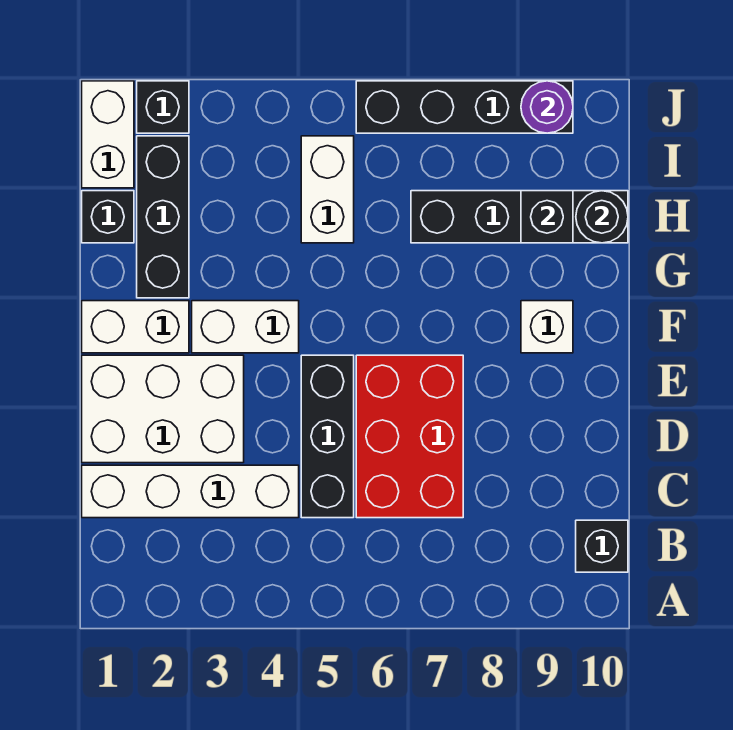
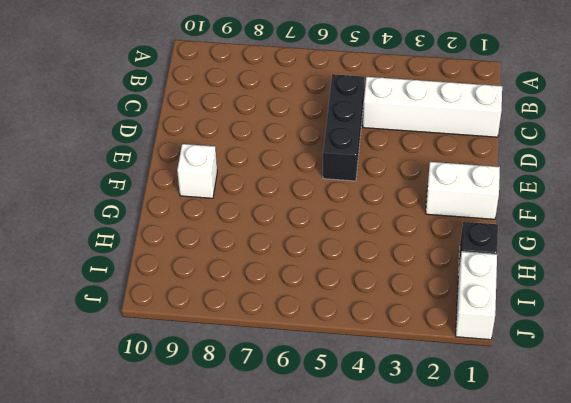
none -> black brick B10 level 1
none -> red brick C6:E7 level 1
none -> white brick D1:E3 level 1

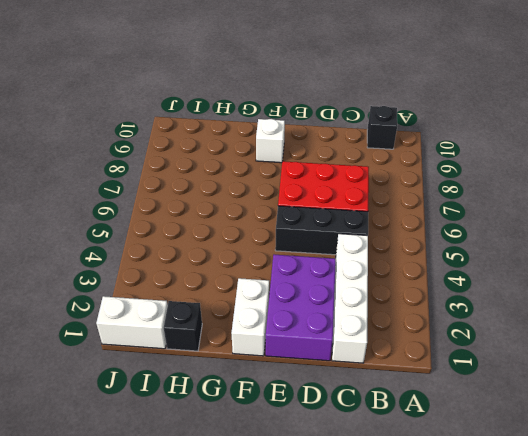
purple brick D1:E3 level 1 -> white brick D1:E3 level 1
none -> white brick F3:F4 level 1
none -> black brick G2:I2 level 1
none -> white brick H5:I5 level 1

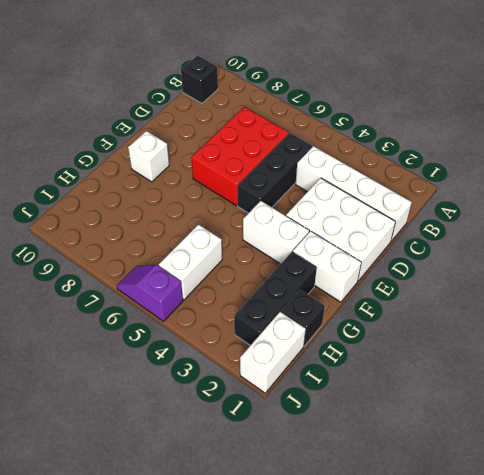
purple slope J5:J6 level 1 top 5 -> black brick J6:J9 level 1
none -> black brick H7:H10 level 1
none -> black brick J2 level 1
none -> black brick H9 level 2

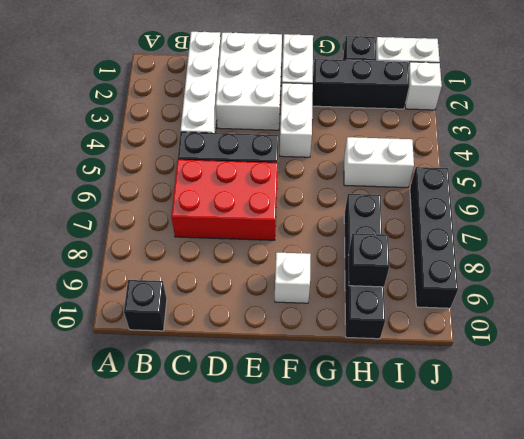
white brick J2 level 1 -> black brick J2 level 1
none -> black round brick H10 level 2
none -> purple round brick J9 level 2

